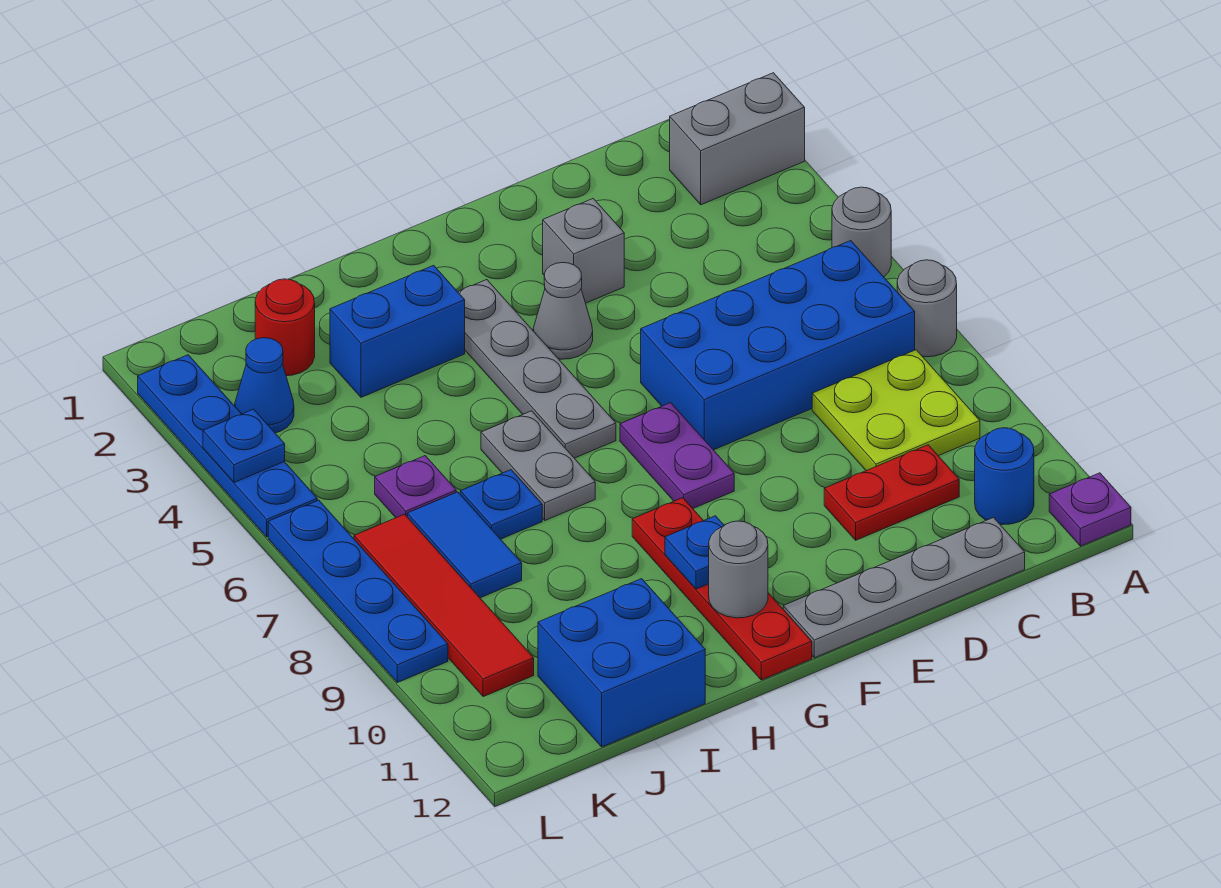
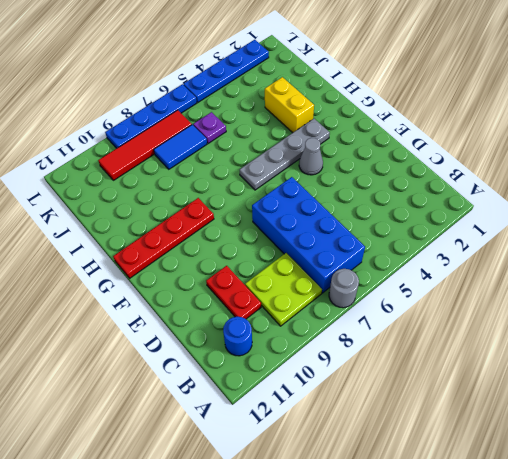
yellow brick H3:I3 level 1 -> blue brick H3:I3 level 1
none -> grey brick A2:B2 level 1
none -> grey round brick A5 level 1
none -> purple plate A12 level 1

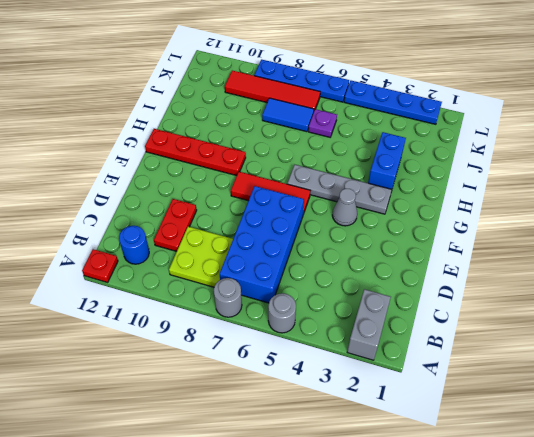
red plate A12 level 1 -> purple plate A12 level 1
red tile F6:F8 level 1 -> purple plate F7:F8 level 1
none -> grey plate C12:F12 level 1
none -> grey brick E3 level 1
none -> grey plate H6:H7 level 1

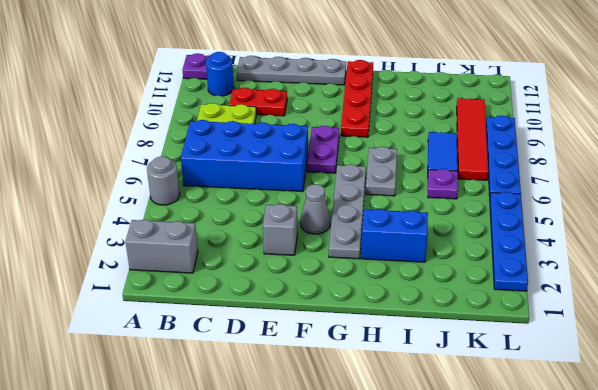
none -> grey round brick A7 level 1
none -> blue plate I7 level 1
none -> blue brick I11:J12 level 1

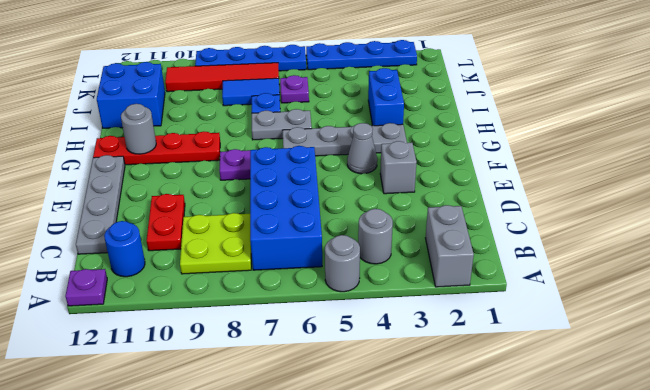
grey round brick B4 level 1 -> grey round brick A7 level 1
none -> red round brick J2 level 1
none -> blue cone K3 level 1
none -> blue plate G10 level 2

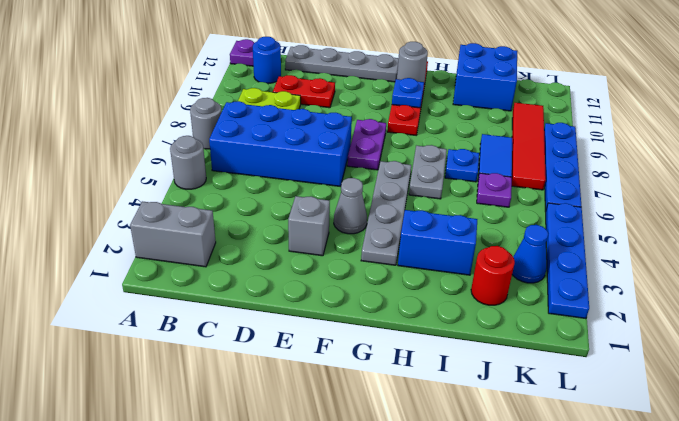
none -> blue plate L4 level 2

